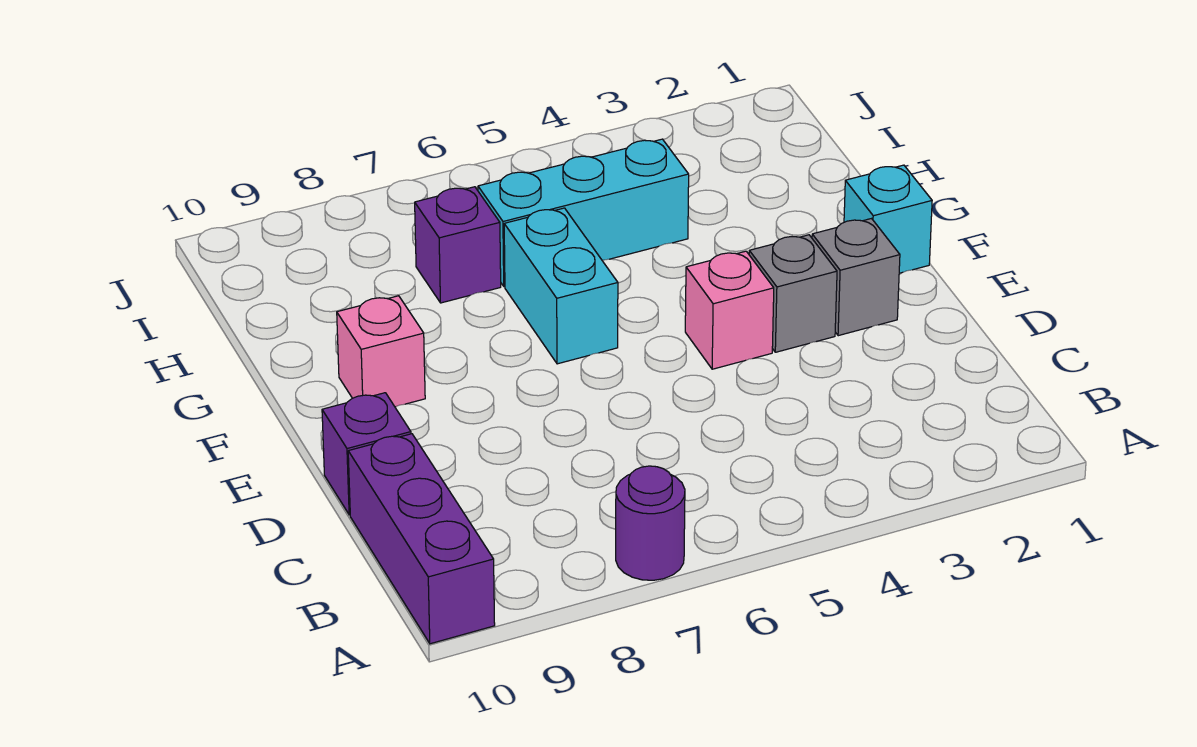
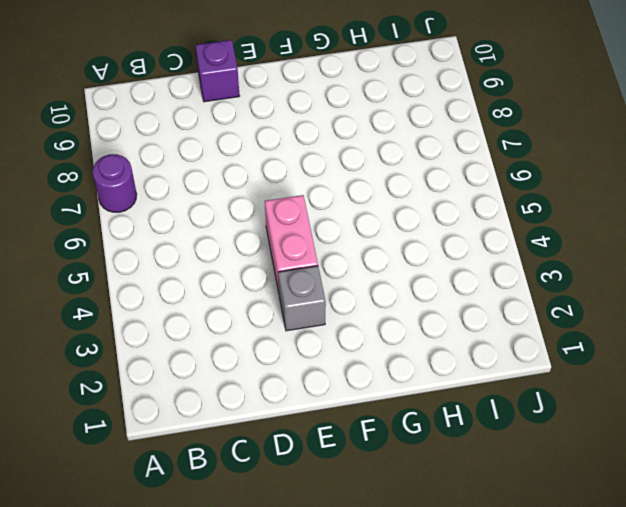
pink brick E4:E5 level 1 -> pink brick E4 level 1
none -> purple brick A10:C10 level 1
none -> grey brick E2 level 1

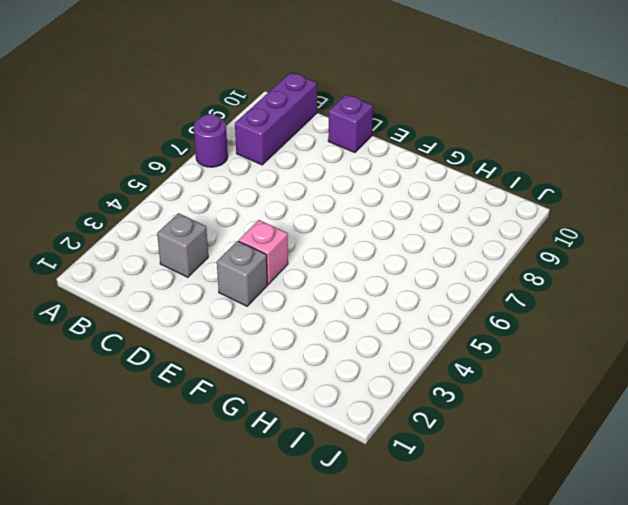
purple brick B8:B10 level 1 -> purple brick A10:C10 level 1
grey brick C3 level 1 -> grey brick E2 level 1
none -> cyan brick F1 level 1
none -> cyan brick F6:G6 level 1

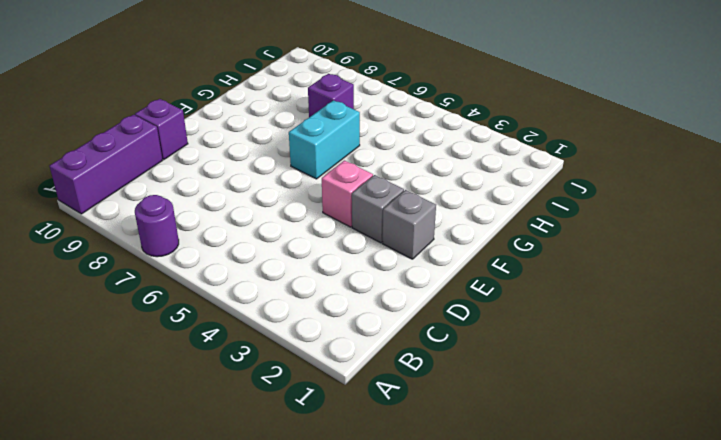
none -> cyan brick F1 level 1
none -> pink brick F9 level 1

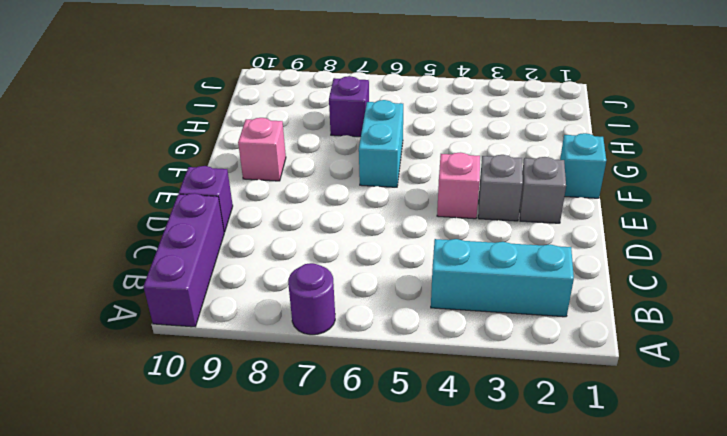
cyan brick B2:B4 level 1 -> cyan brick H4:H6 level 1

